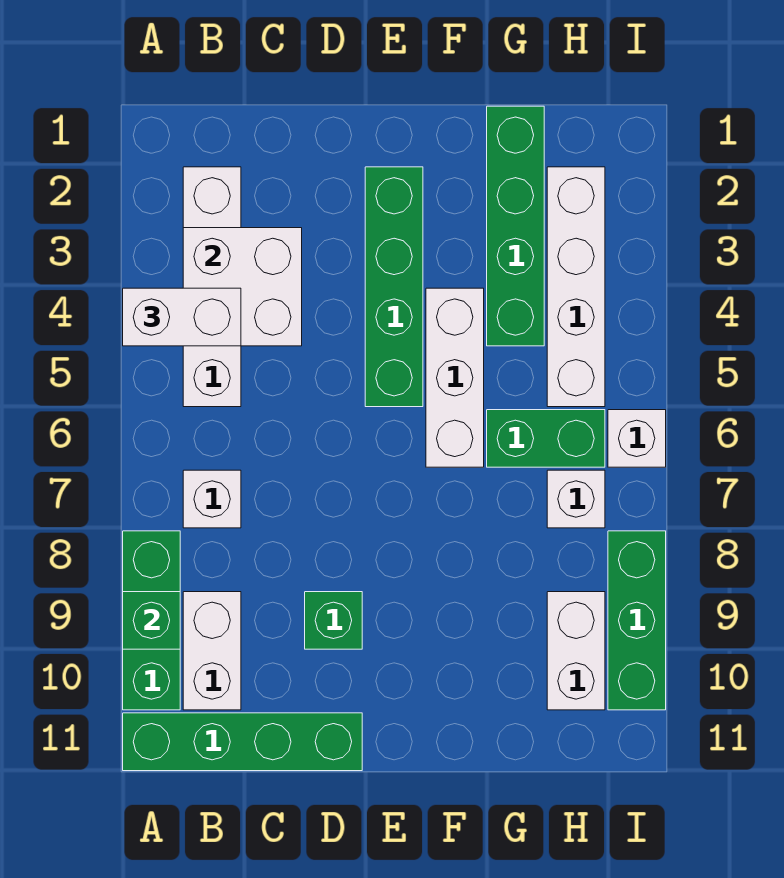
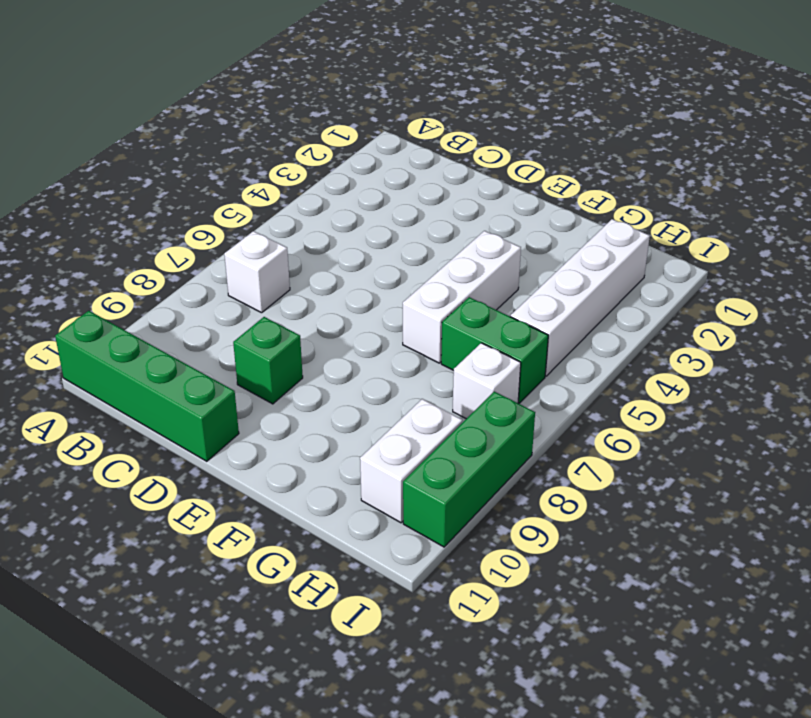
none -> green brick A8:A10 level 1
none -> white brick B2:B5 level 1
none -> white brick B9:B10 level 1

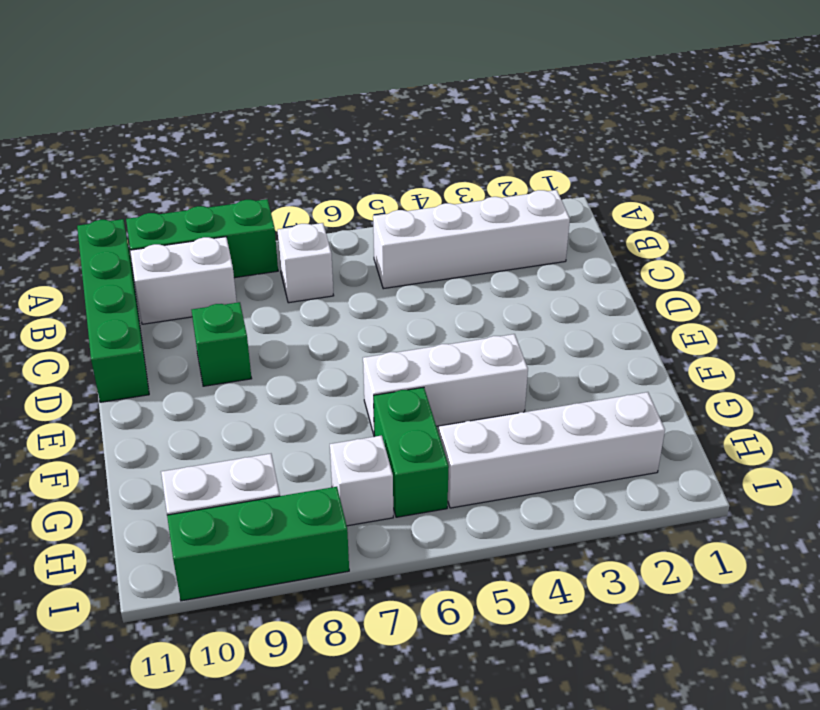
none -> green brick E2:E5 level 1
none -> green brick G1:G4 level 1
none -> white brick I6 level 1

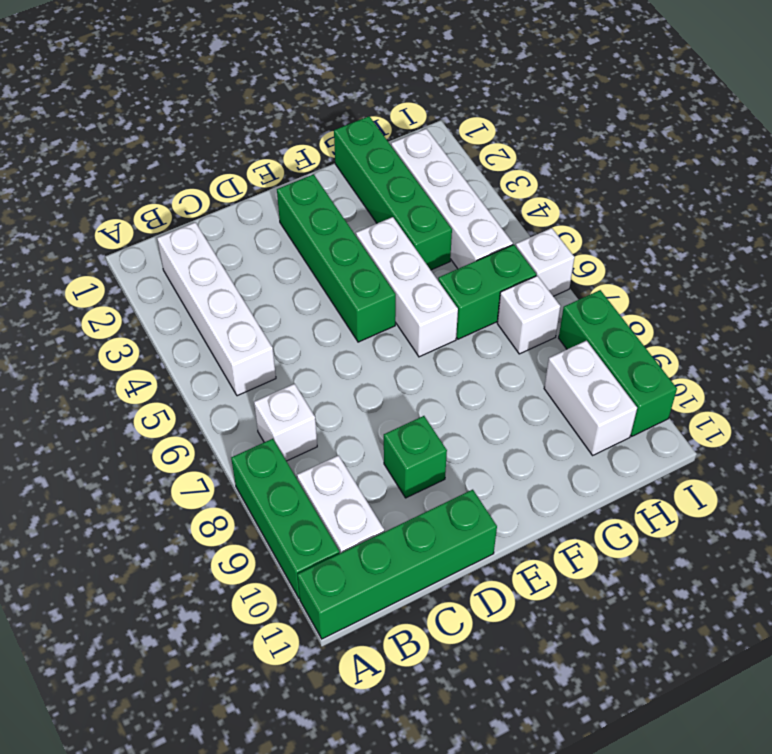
none -> green brick A9 level 2
none -> white brick B3:C4 level 2
none -> white brick A4:B4 level 3

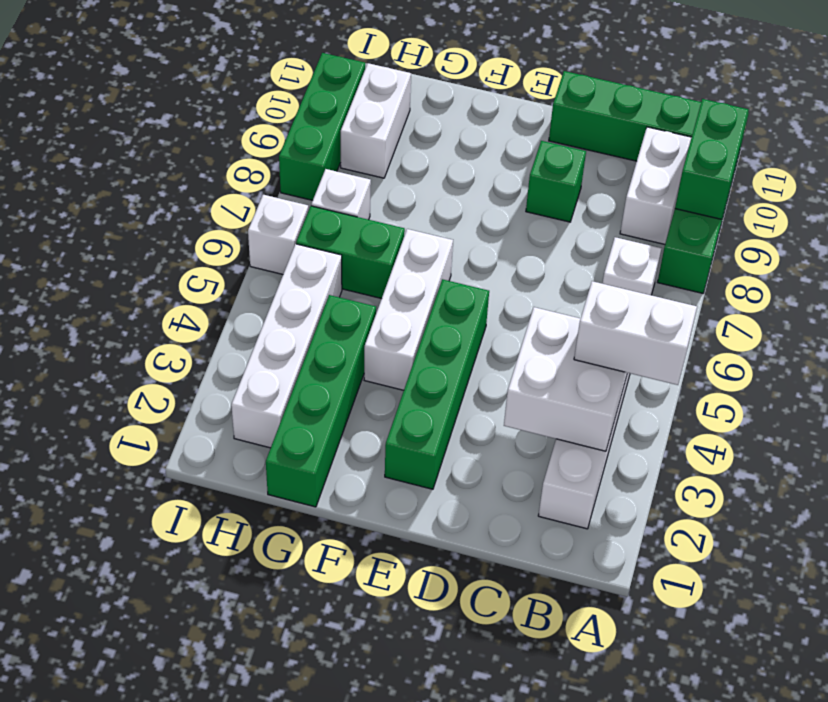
green brick A9:A10 level 2 -> green brick A9 level 2

